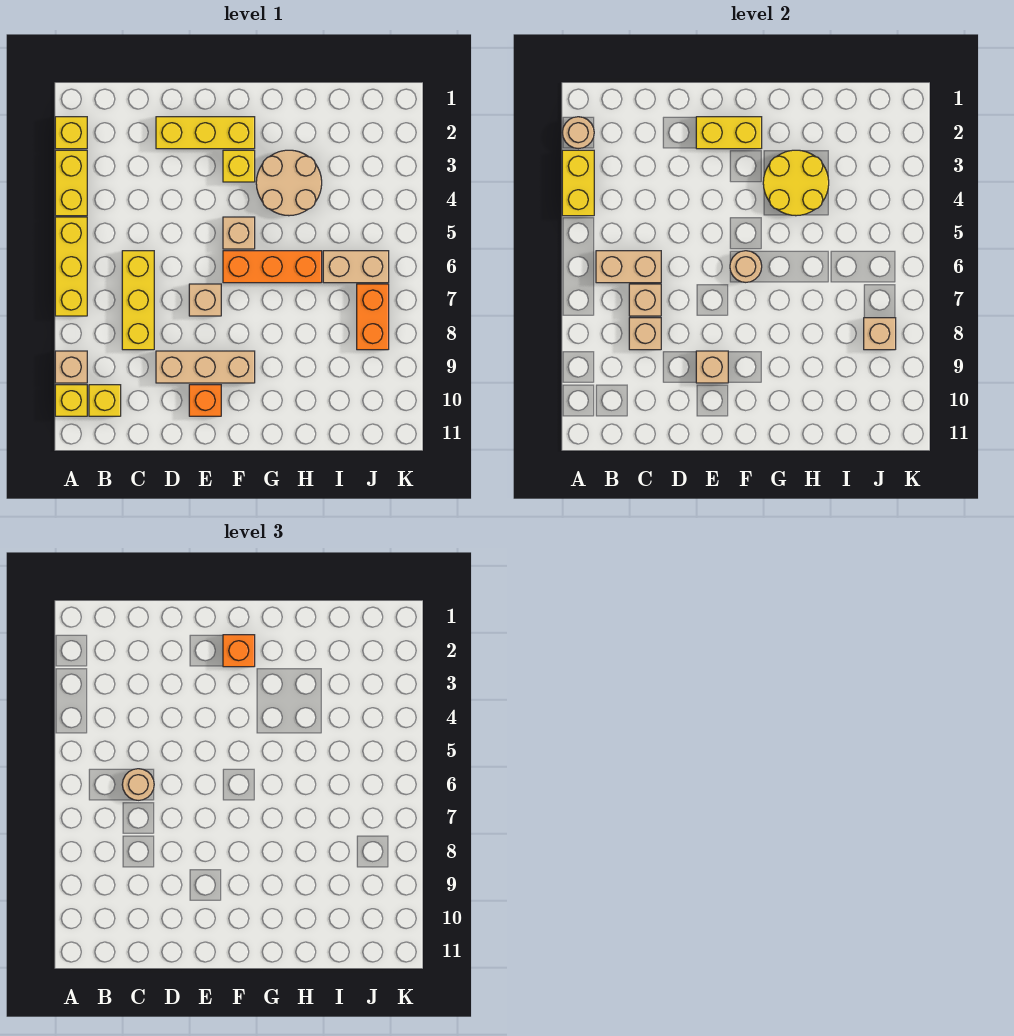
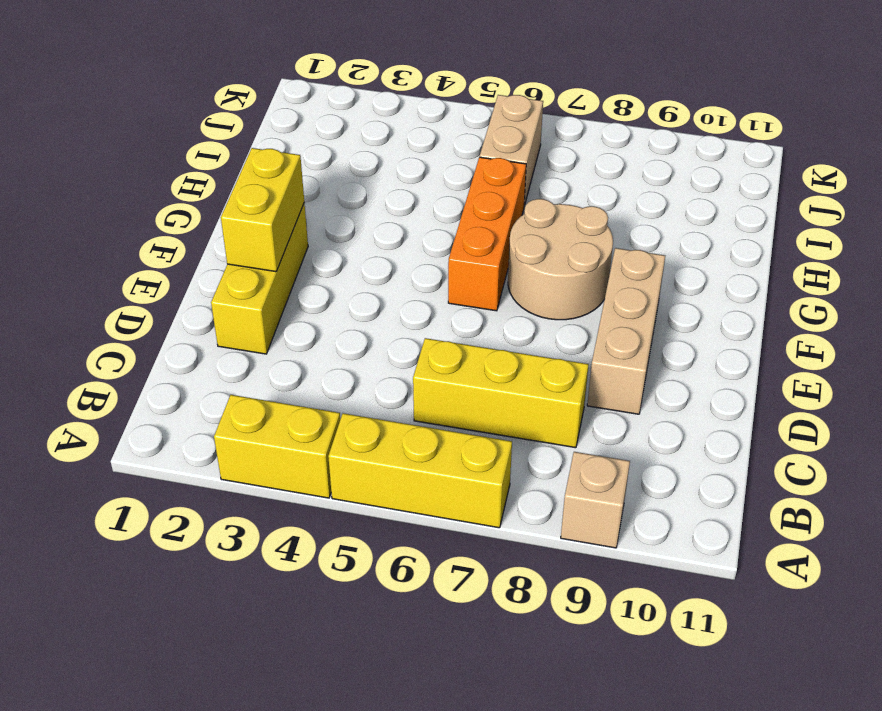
tan round brick F7:G8 level 1 -> tan round brick G3:H4 level 1
none -> yellow brick A2 level 1
none -> yellow brick A10 level 1
none -> yellow brick B10 level 1

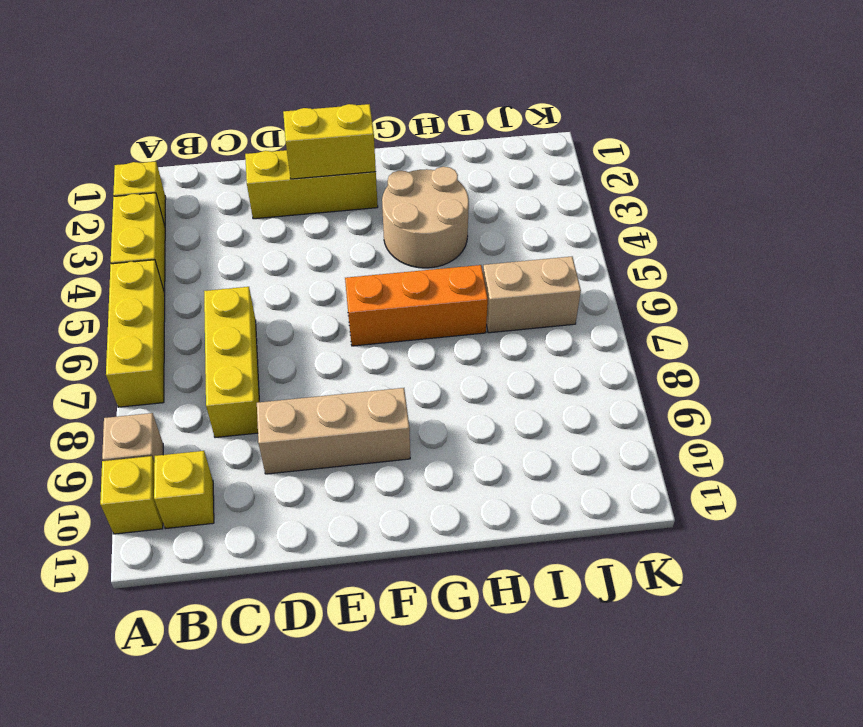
none -> tan brick E7 level 1
none -> orange brick E10 level 1
none -> yellow brick F3 level 1

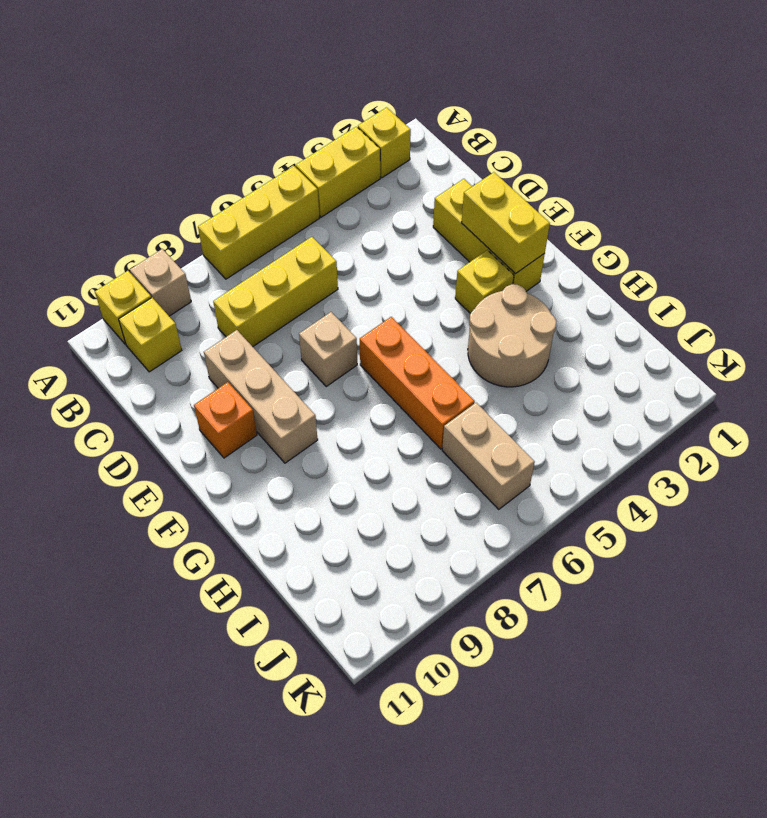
none -> tan brick F5 level 1
none -> orange brick J7:J8 level 1
none -> tan round brick A2 level 2

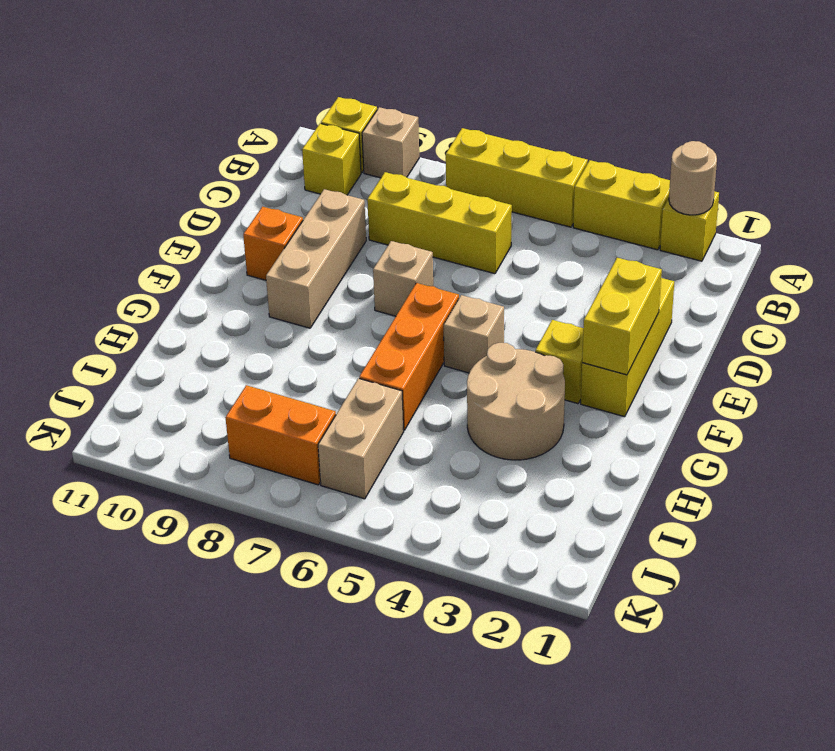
none -> yellow brick A3:A4 level 2
none -> tan brick B6:C6 level 2
none -> tan brick C7 level 2

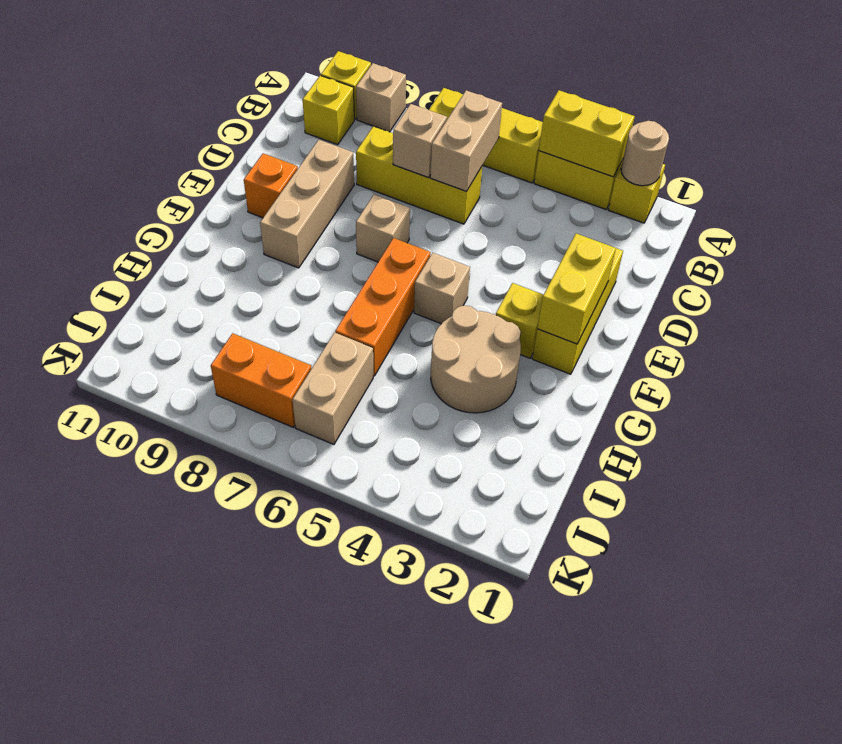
none -> tan brick C8 level 2
none -> tan brick E9 level 2
none -> tan round brick F6 level 2

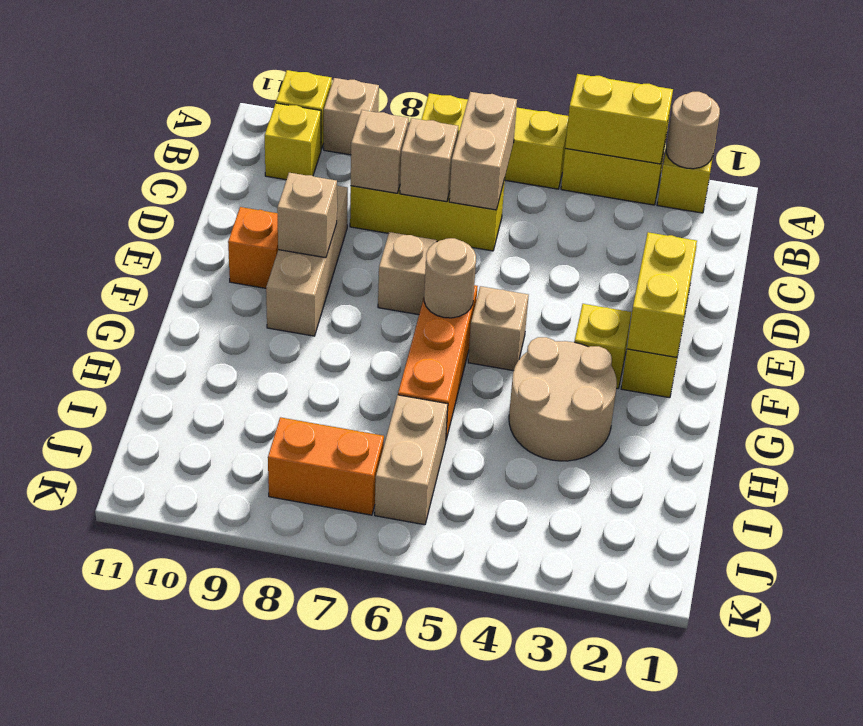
none -> yellow round brick G3:H4 level 2
none -> tan brick J8 level 2
none -> tan round brick C6 level 3

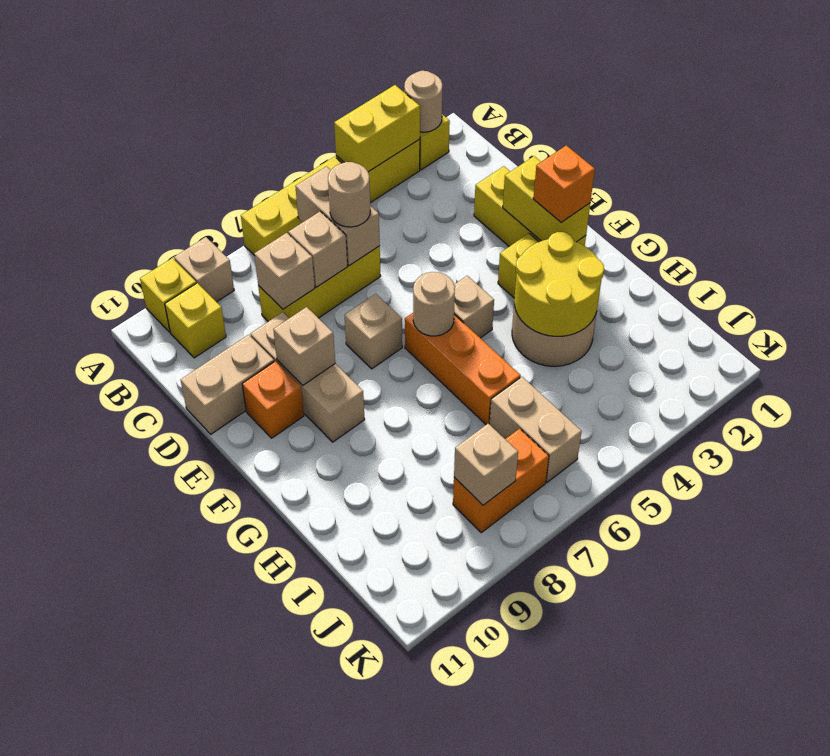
tan brick D10:D11 level 1 -> none

